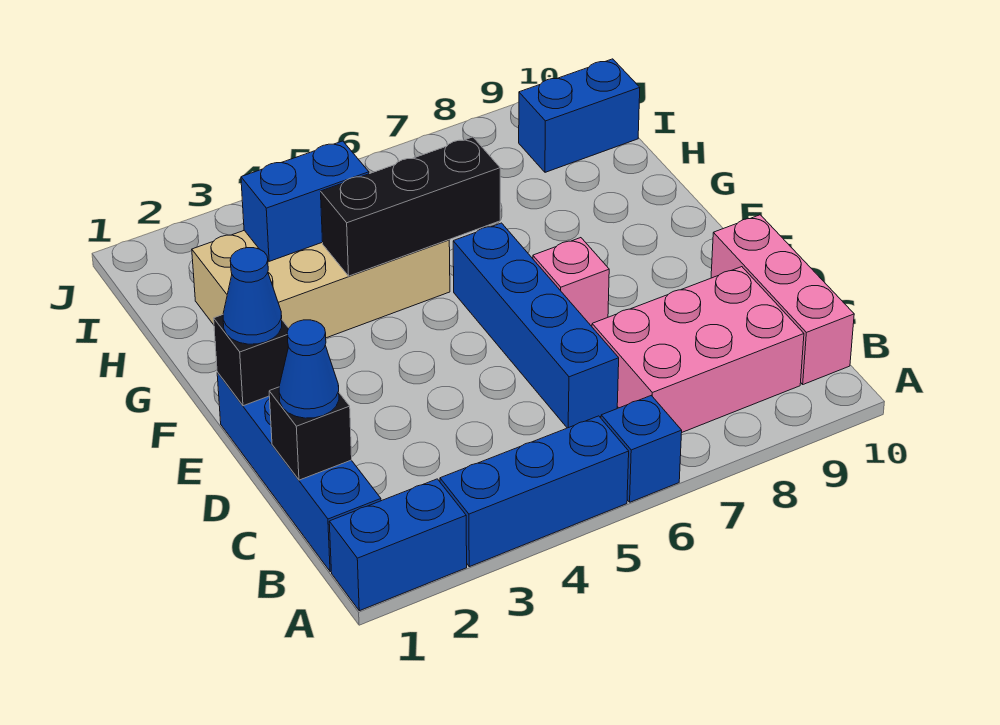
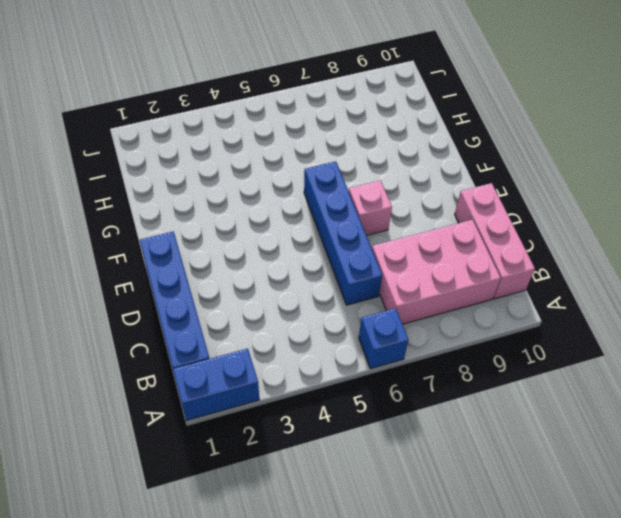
none -> blue brick A3:A5 level 1
none -> tan brick G2:H5 level 1
none -> blue brick I9:I10 level 1

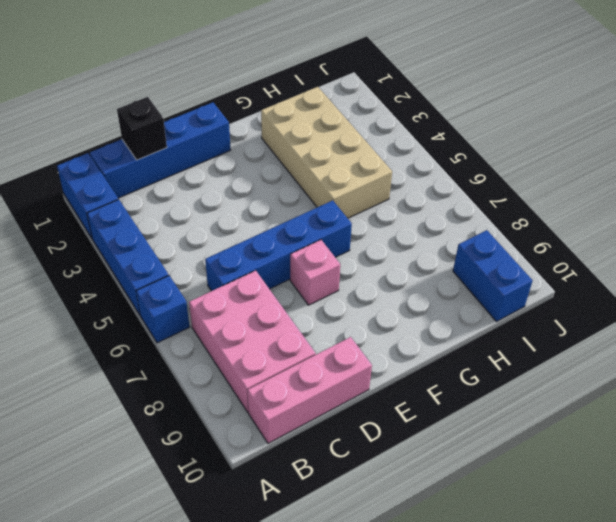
none -> black brick E1 level 2
none -> black brick G4:G6 level 2
none -> blue brick H3:H4 level 2

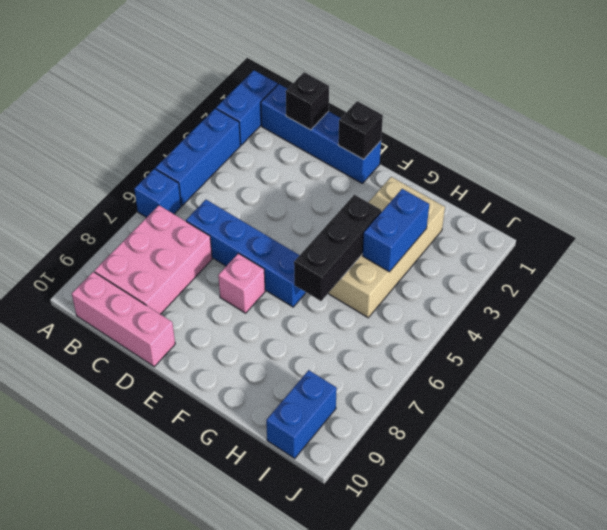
none -> blue cone C1 level 3
none -> blue cone E1 level 3

